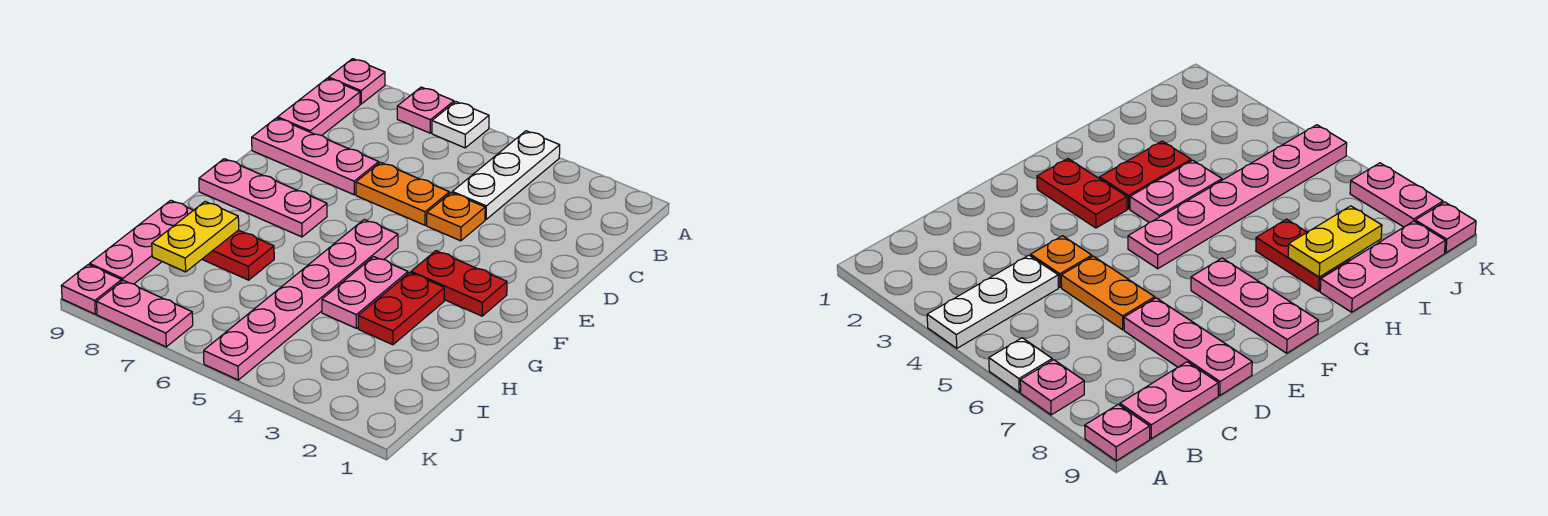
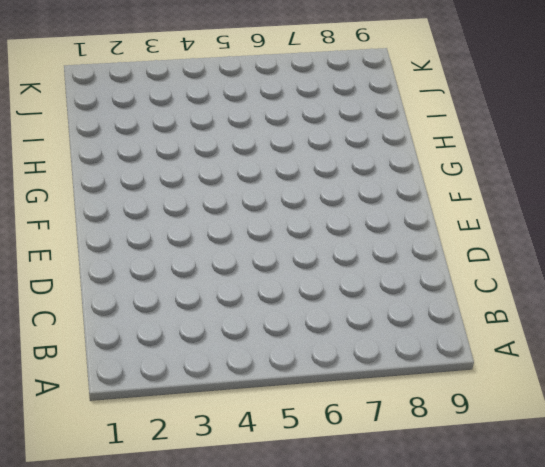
none -> white plate A4:C4 level 1
none -> white plate A6 level 1
none -> pink plate A7 level 1

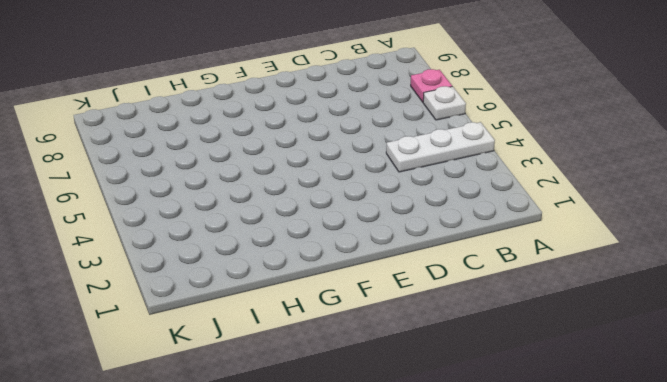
none -> pink plate A9 level 1
none -> pink plate B9:C9 level 1
none -> orange plate D4 level 1

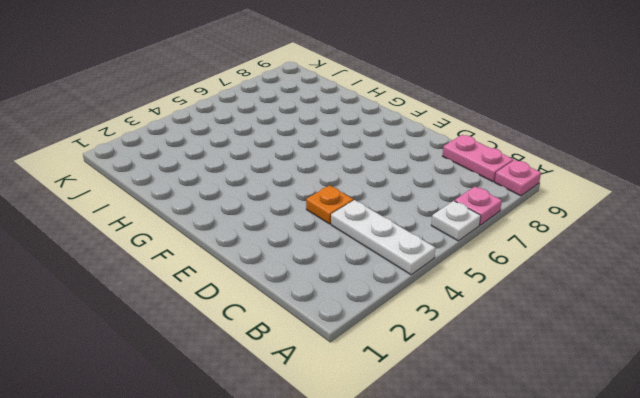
none -> orange plate D5:D6 level 1
none -> pink plate D7:D9 level 1
none -> red plate F2:F3 level 1

